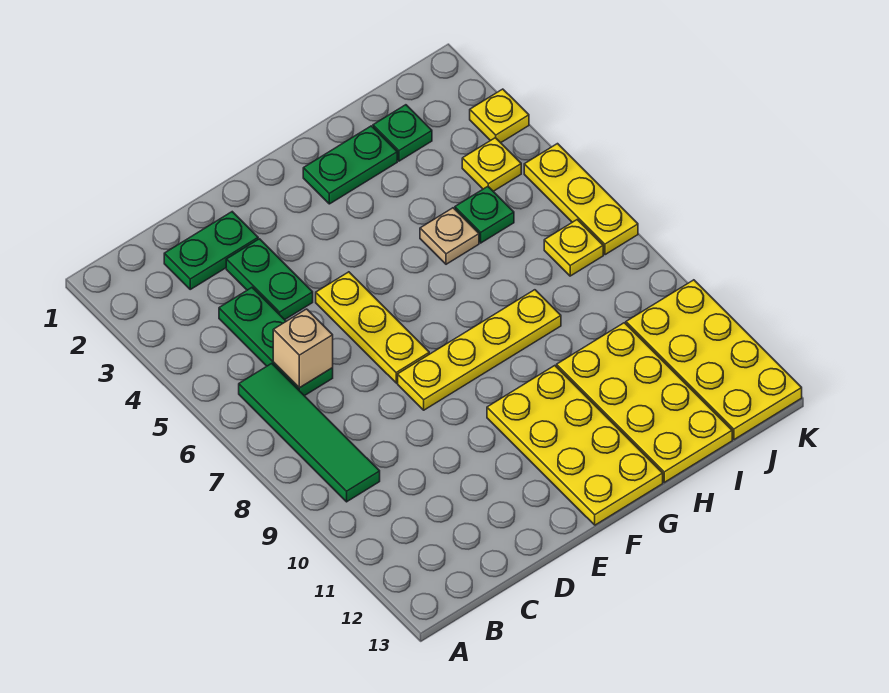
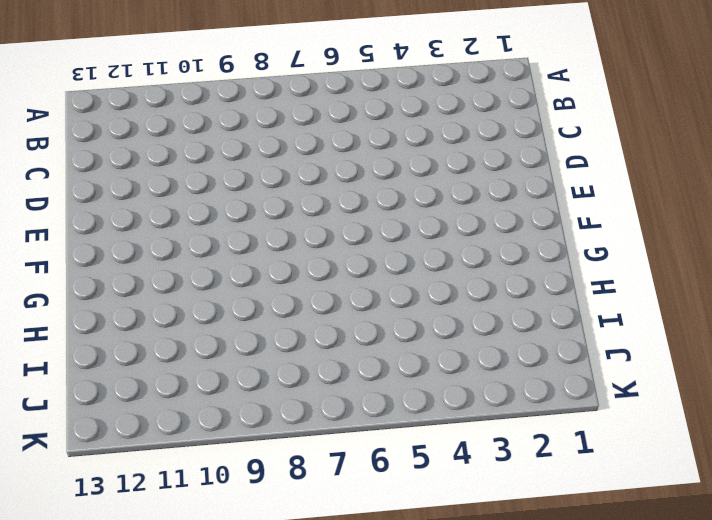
none -> green tile B6:B9 level 1
none -> green plate C2:D2 level 1
none -> green plate C4:C6 level 1

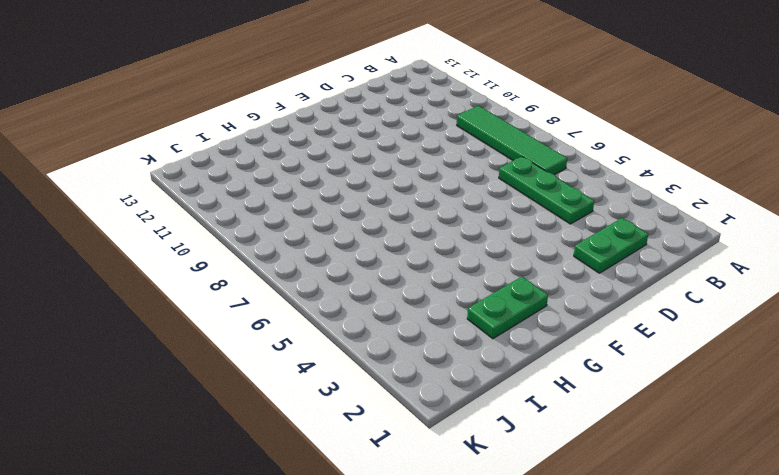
none -> green plate D3:D4 level 1
none -> yellow plate E5:E7 level 1
none -> yellow plate E8:H8 level 1

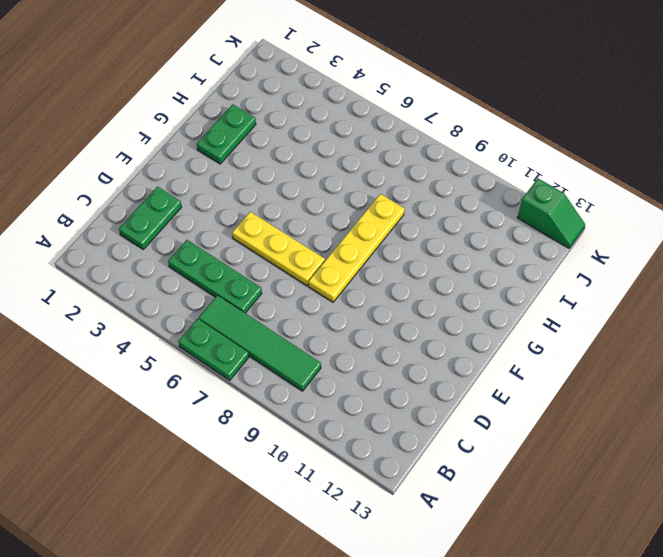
green plate A6:A7 level 1 -> green plate D3:D4 level 1
green slope K12:K13 level 1 top 12 -> yellow plate J10:K13 level 1
none -> yellow plate F10:G13 level 1
none -> tan plate H5 level 1
none -> yellow plate H10:I13 level 1

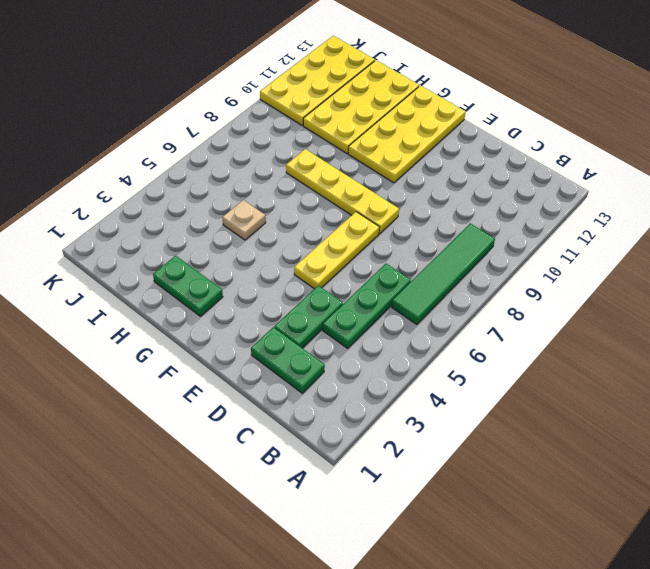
none -> green plate I2 level 1
none -> green plate I5 level 1
none -> yellow plate J4 level 1

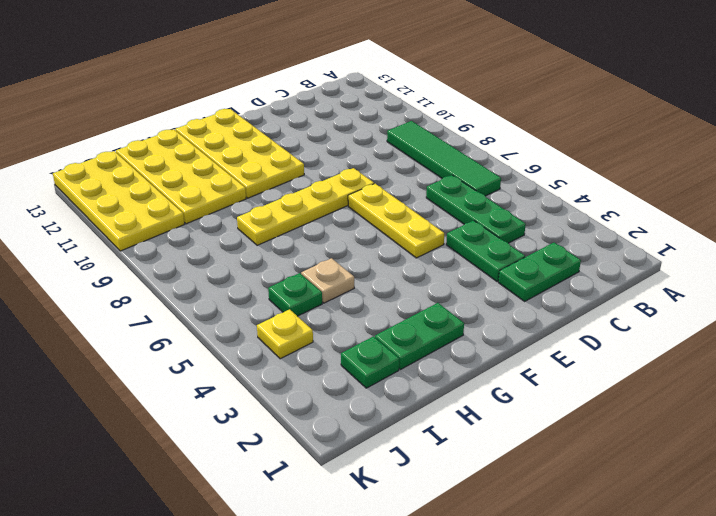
none -> yellow plate J7 level 1
none -> yellow plate K3 level 1
none -> yellow plate K5:K7 level 1

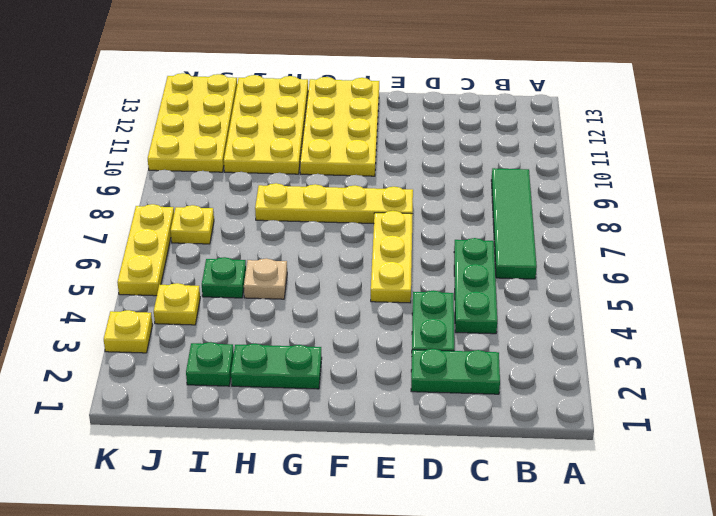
none -> tan brick C6 level 2

